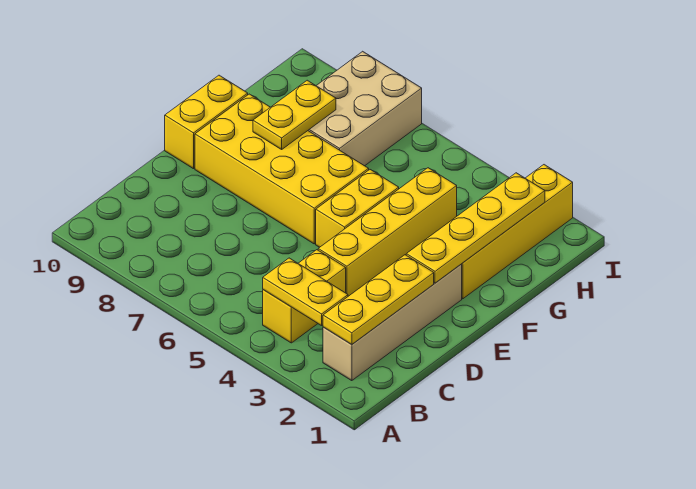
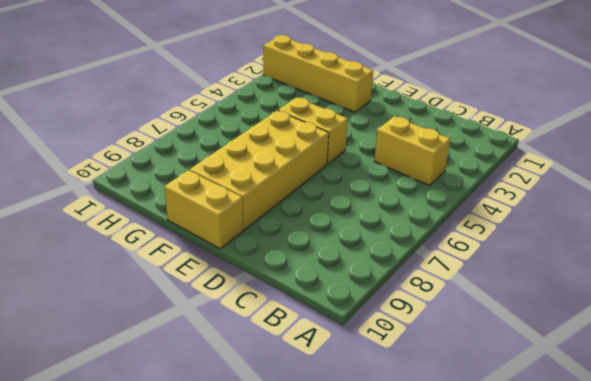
none -> tan brick B2:E2 level 1
none -> yellow brick D4:G4 level 1
none -> tan brick G7:I8 level 1

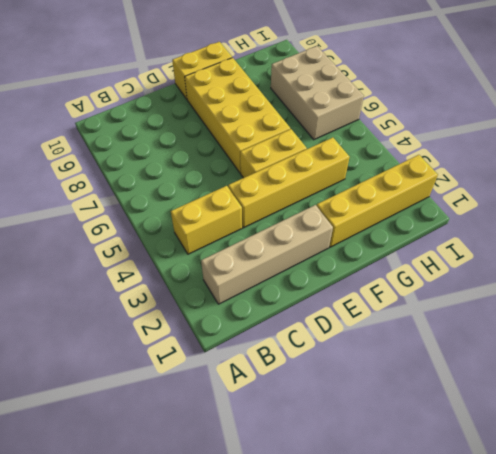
tan brick H6:I8 level 1 -> tan brick G7:I8 level 1
none -> yellow plate B2:D2 level 2
none -> yellow plate B3:B4 level 2
none -> yellow plate E2:H2 level 2

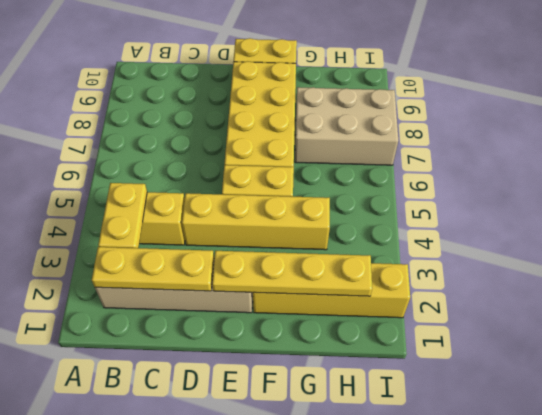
none -> yellow plate F8:G8 level 2

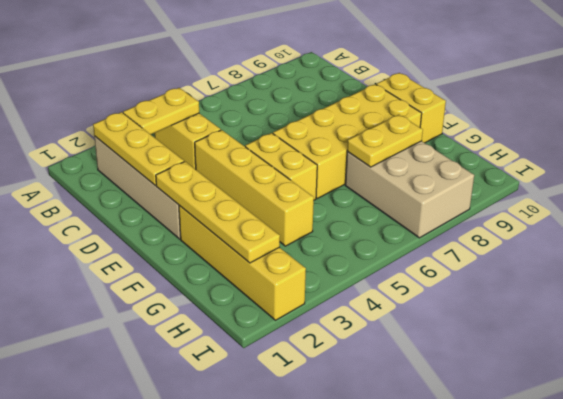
yellow plate G7:G8 level 2 -> yellow plate F8:G8 level 2

